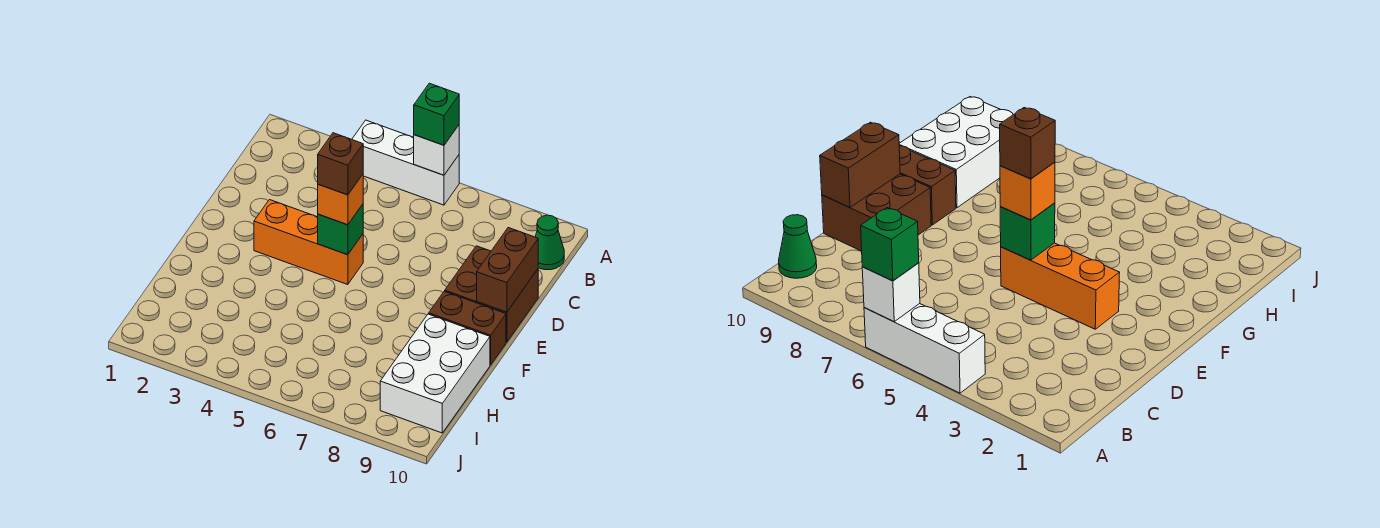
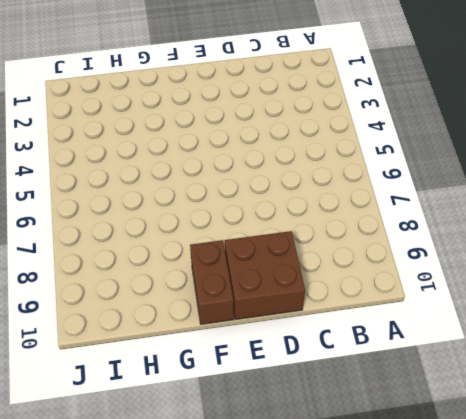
none -> white brick A4:A6 level 1
none -> green cone B10 level 1
none -> orange brick E3:E5 level 1

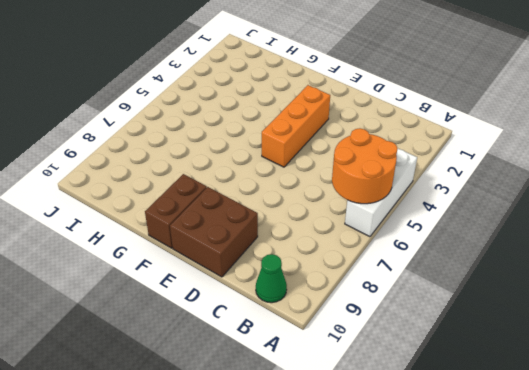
orange round brick A5:B6 level 2 -> white brick A6 level 2
none -> white brick G9:I10 level 1
none -> brown brick D10:E10 level 2
none -> green brick E5 level 2

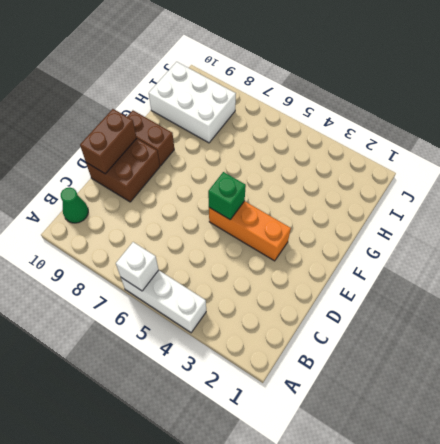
white brick H8:I10 level 1 -> white brick G9:I10 level 1
none -> green brick A6 level 3
none -> orange brick E5 level 3
none -> brown brick E5 level 4

